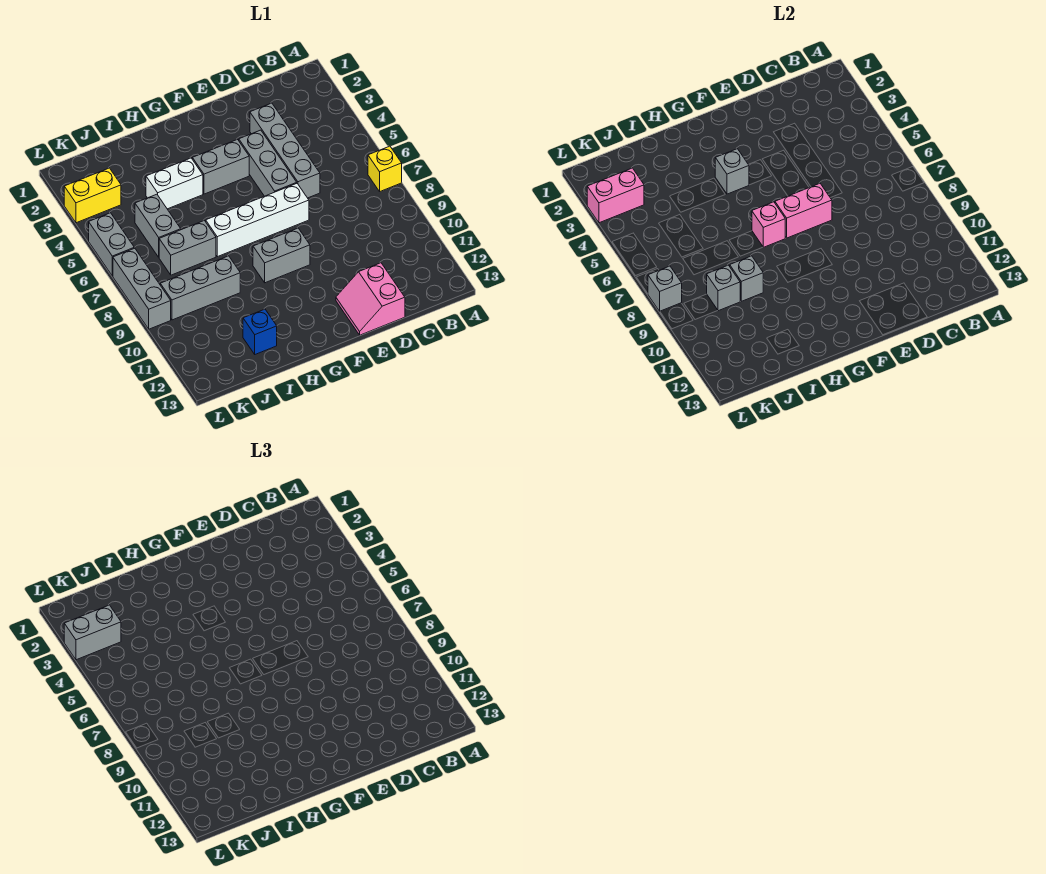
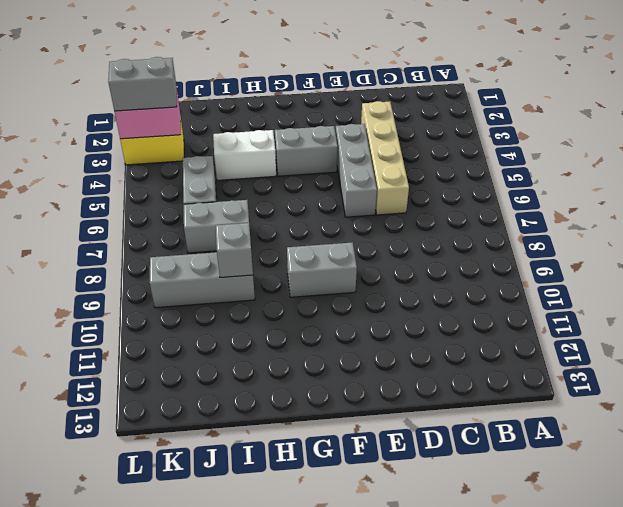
tan brick D3:D6 level 1 -> grey brick D3:D6 level 1
none -> yellow brick A7 level 1
none -> pink slope D12:E13 level 1 top D
none -> white brick E7:H7 level 1

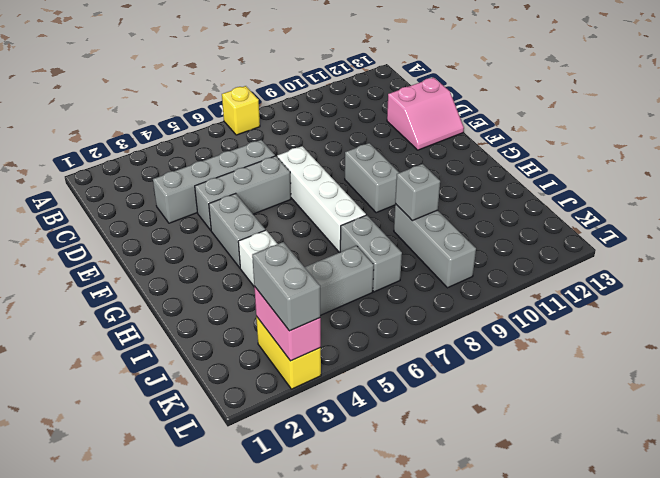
none -> blue brick I12 level 1
none -> grey brick L5:L6 level 1
none -> grey brick L7:L9 level 1

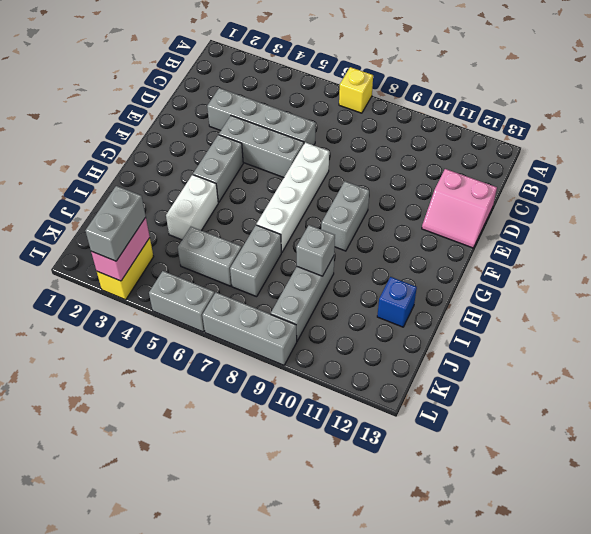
none -> pink brick E7:F7 level 2
none -> grey brick G4 level 2
none -> pink brick G7 level 2

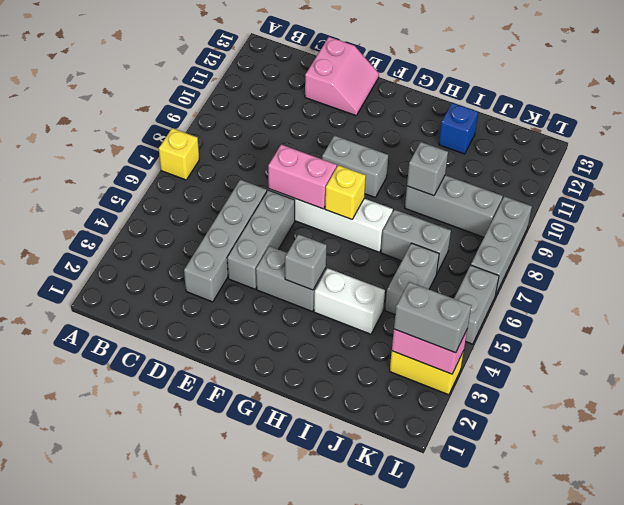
yellow brick G7 level 2 -> pink brick G7 level 2
none -> grey brick J9 level 2
none -> grey brick L8 level 2

